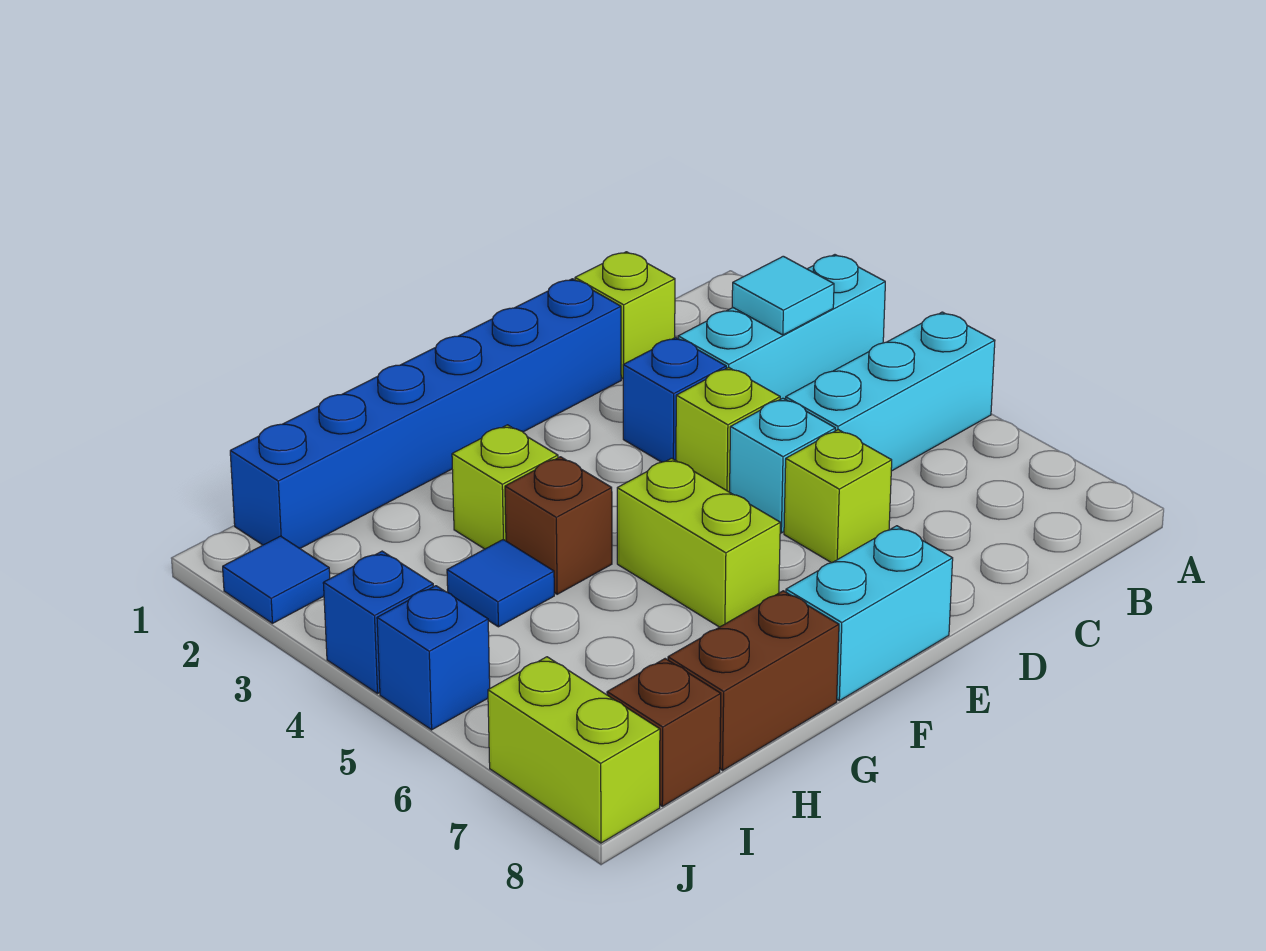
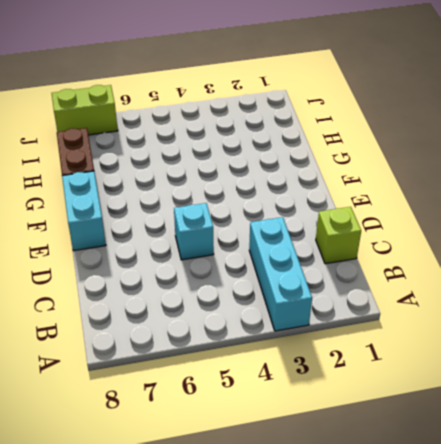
none -> cyan brick A5:C5 level 1
none -> blue brick D1:I1 level 1
none -> blue brick D3 level 1

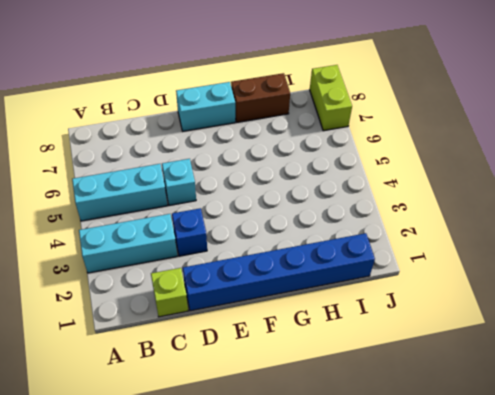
none -> lime brick D4 level 1
none -> lime brick D6 level 1
none -> lime brick F5:F6 level 1

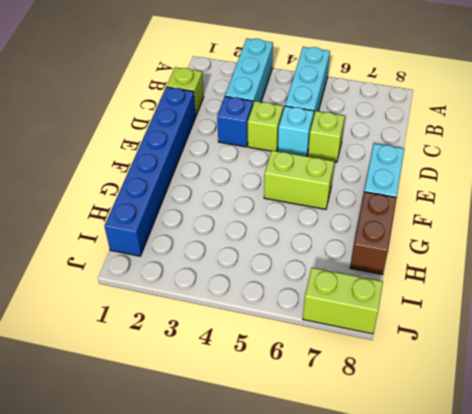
none -> lime brick G3 level 1
none -> brown brick G4 level 1
none -> blue tile H4 level 1

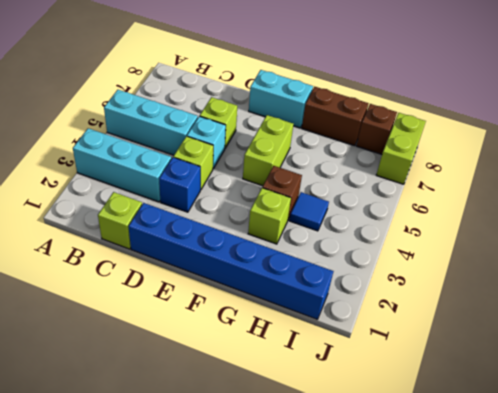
none -> blue tile J2 level 1
none -> blue brick J4 level 1
none -> blue brick J5 level 1

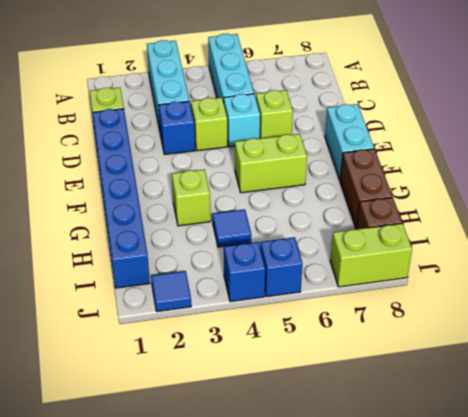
none -> brown brick G4 level 1
none -> cyan tile B3 level 2

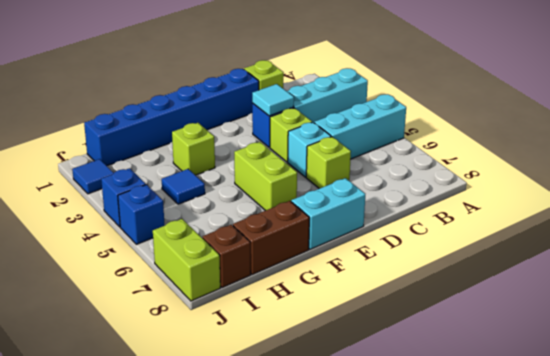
cyan tile D3 level 2 -> cyan tile B3 level 2
none -> brown brick G4 level 1

